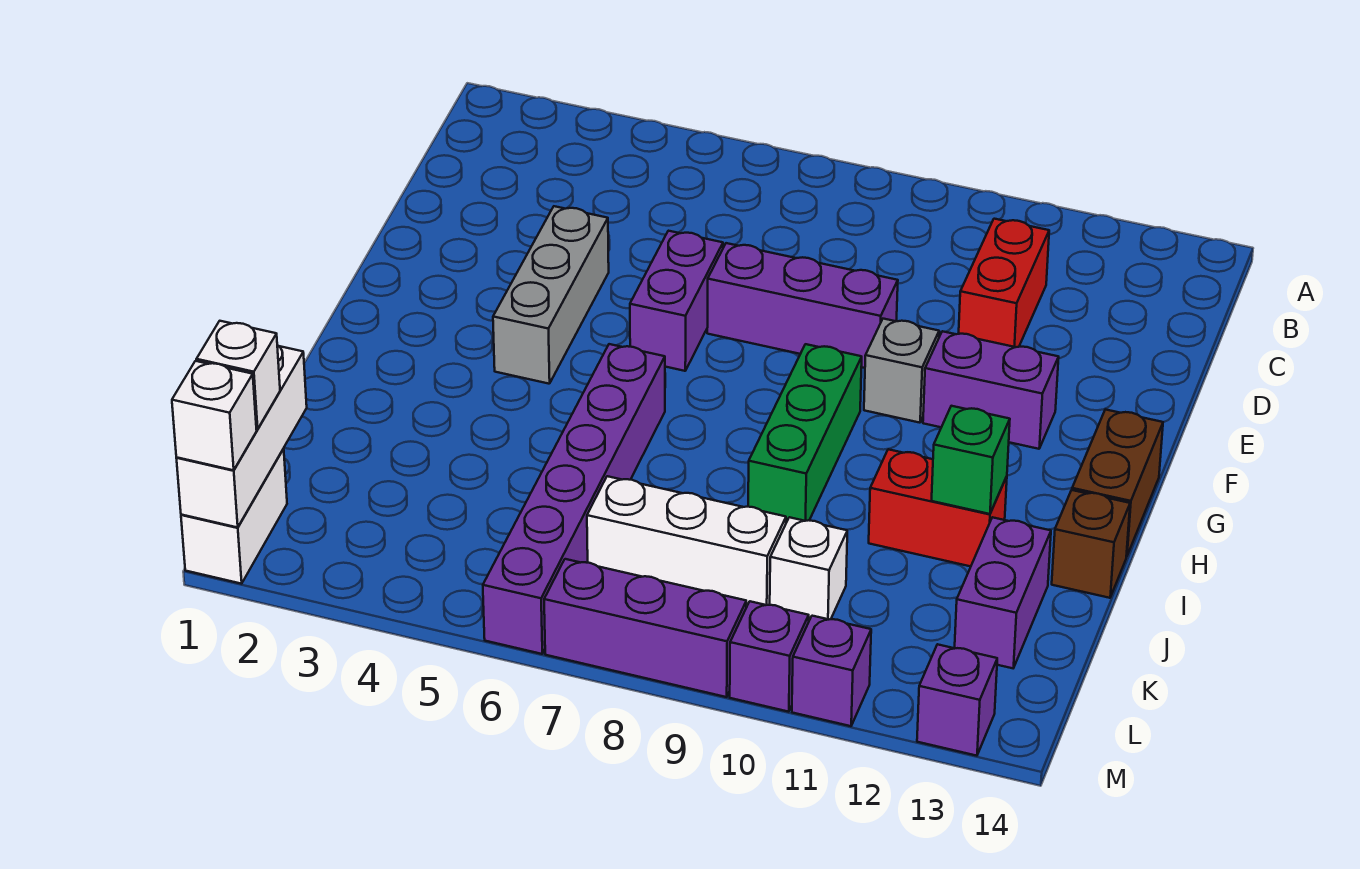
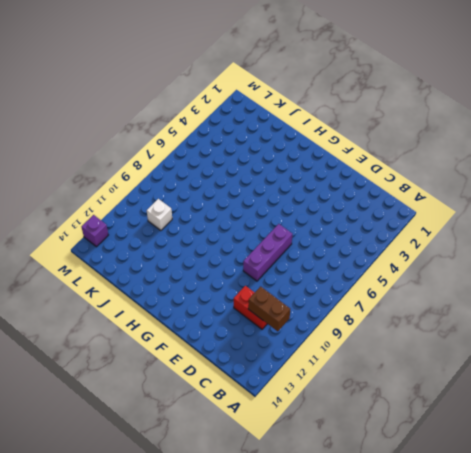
brown brick B11:C11 level 2 -> brown brick G14:H14 level 1
none -> grey brick E4:G4 level 1
none -> purple brick E6:F6 level 1
none -> grey brick F10 level 1

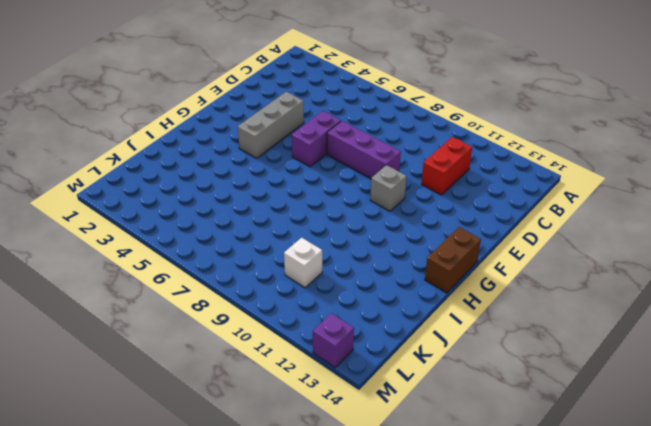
none -> purple brick F11:F12 level 1
none -> green brick G9:I9 level 1
none -> purple brick H6:M6 level 1

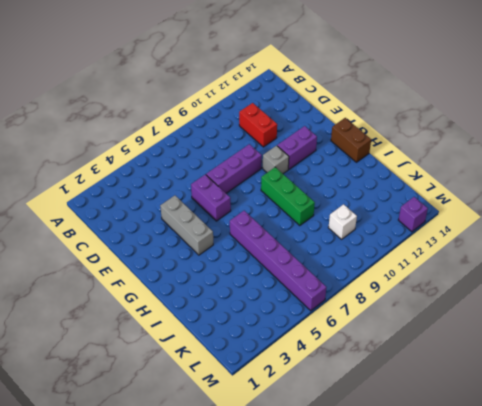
none -> red brick I11:I12 level 1
none -> brown brick I14 level 1
none -> purple brick J13:K13 level 1

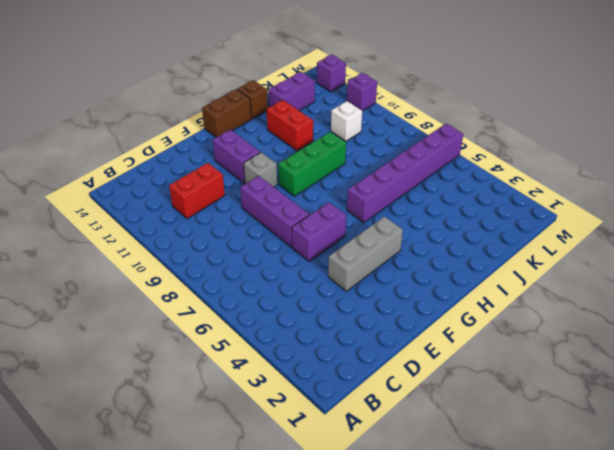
none -> white brick K7:K9 level 1
none -> white brick L1:M1 level 1
none -> purple brick M7:M9 level 1

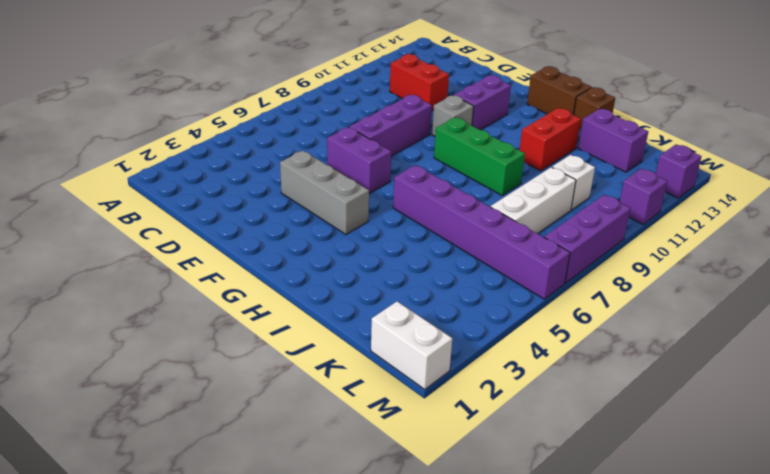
none -> purple brick M10 level 1
none -> green brick I12 level 2
none -> white brick K1:M1 level 2

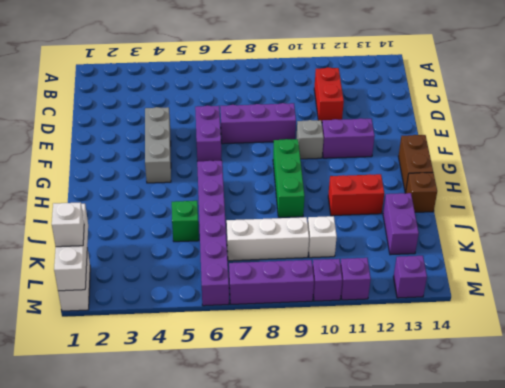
green brick J5 level 1 -> green brick I12 level 2
none -> white brick M1 level 3

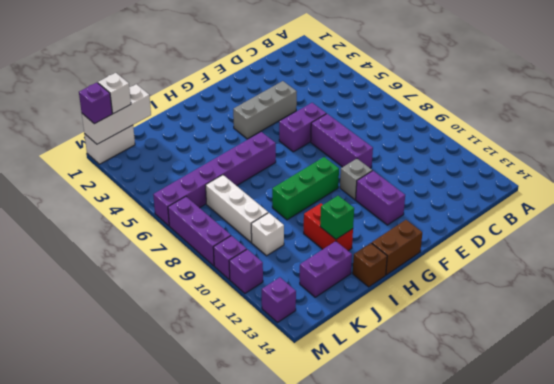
purple brick M1 level 3 -> white brick M1 level 3
none -> red brick C11:D11 level 1

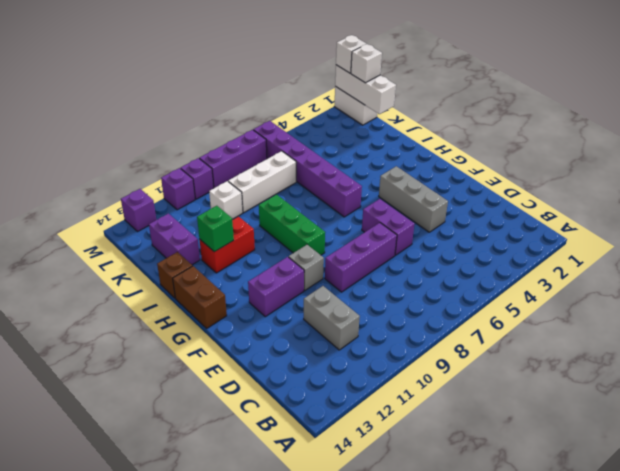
grey brick C11:D11 level 1 -> red brick C11:D11 level 1

